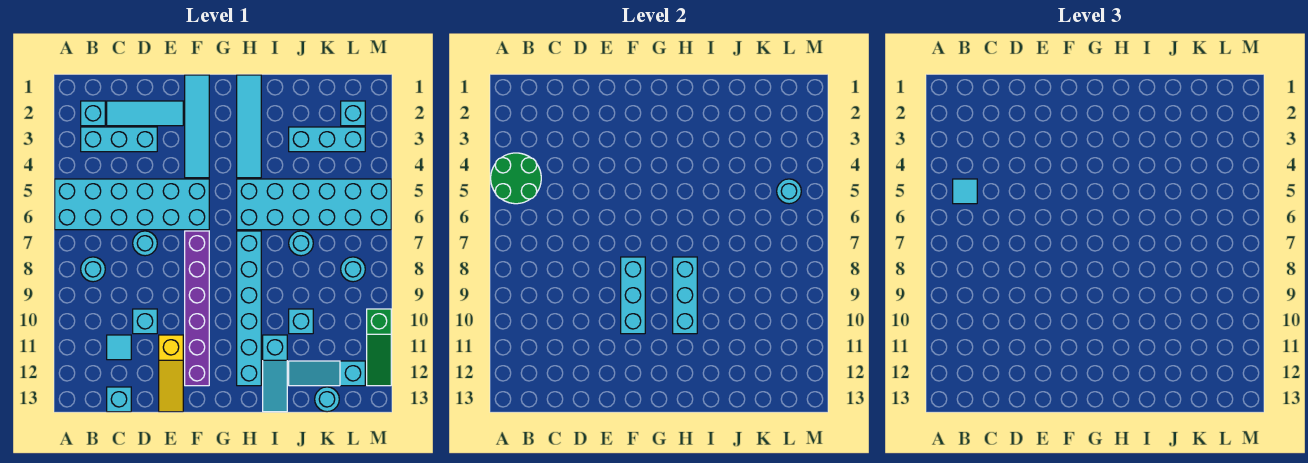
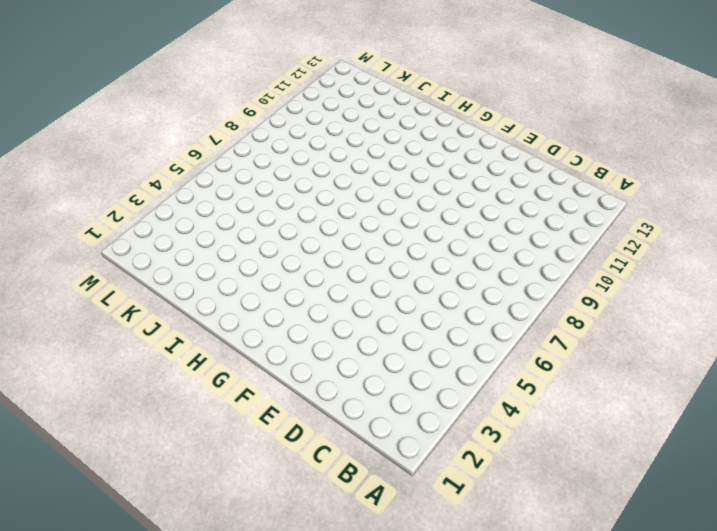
none -> cyan brick A5:F6 level 1
none -> cyan brick B2 level 1
none -> cyan brick B3:D3 level 1

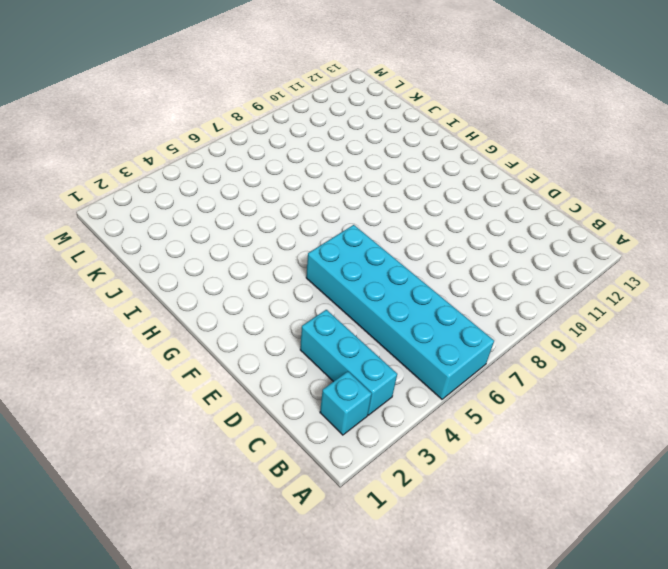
none -> cyan round brick B8 level 1
none -> cyan tile C2:E2 level 1
none -> cyan tile C11 level 1

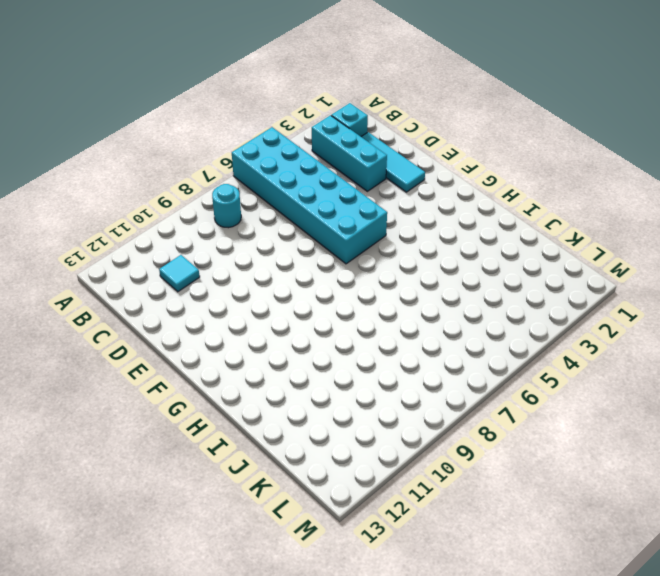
none -> cyan brick C13 level 1
none -> cyan round brick D7 level 1
none -> cyan brick D10 level 1

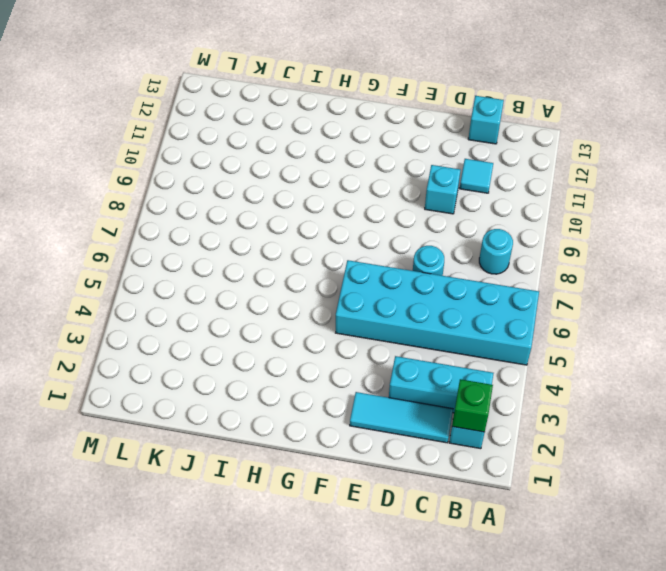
green brick B2 level 2 -> none
none -> yellow slope E11:E13 level 1 top 11
none -> cyan tile F1:F4 level 1
none -> purple brick F7:F12 level 1

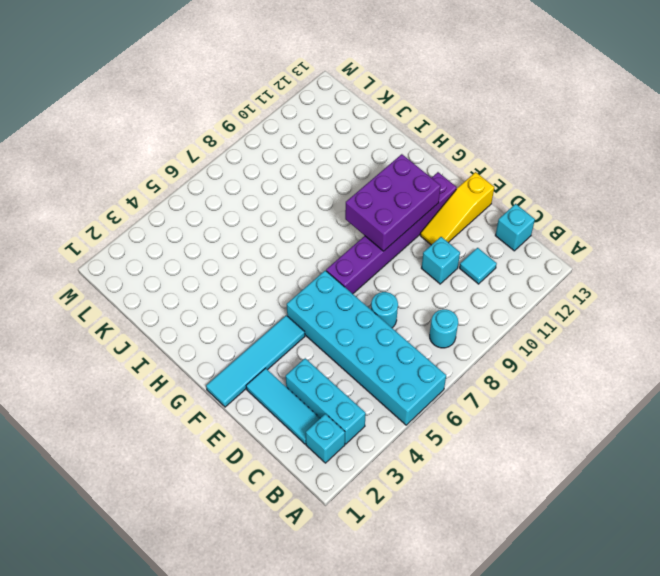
yellow slope E11:E13 level 1 top 13 -> yellow slope E11:E13 level 1 top 11
purple brick F9:G11 level 2 -> cyan brick F8:F10 level 2
none -> cyan tile H1:H4 level 1
none -> cyan brick H5:M6 level 1
none -> cyan brick H7:H12 level 1

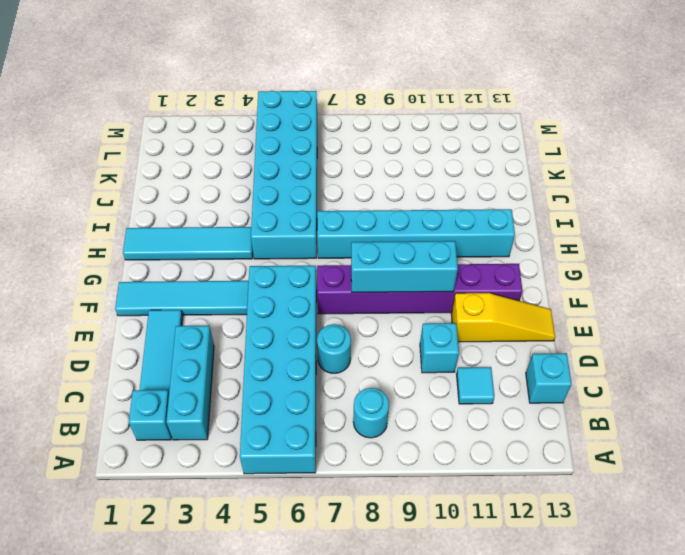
none -> cyan slope I11:I13 level 1 top 11
none -> cyan brick J3:L3 level 1
none -> cyan round brick J7 level 1

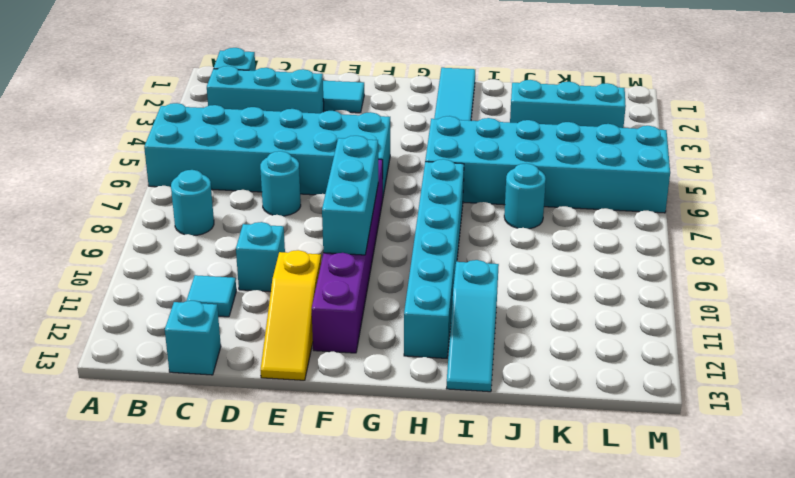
none -> cyan tile F1:F4 level 1
none -> cyan brick J10 level 1
none -> cyan slope J12:L12 level 1 top L

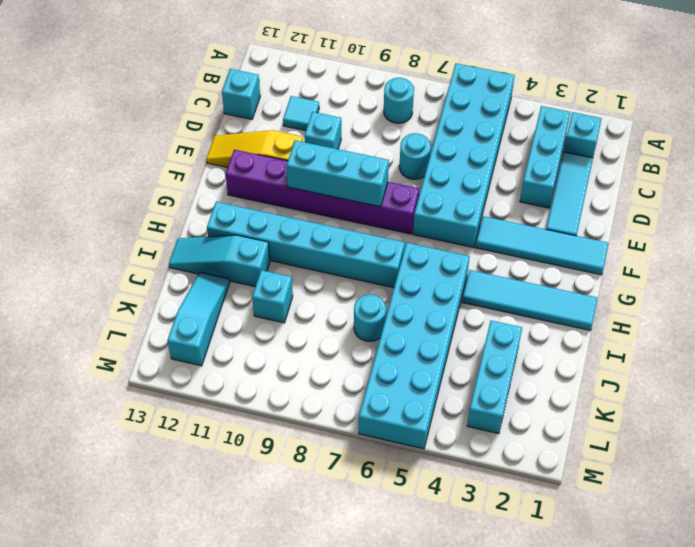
none -> cyan round brick K13 level 1
none -> cyan brick L2 level 1
none -> cyan round brick L8 level 1

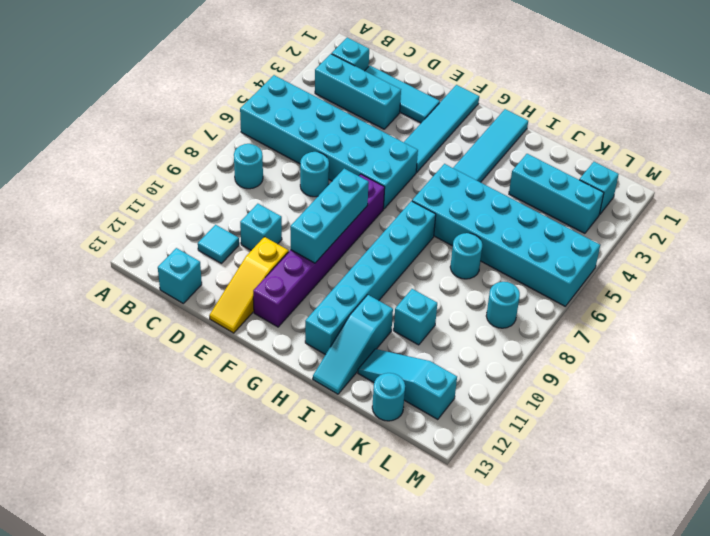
none -> green slope M10:M12 level 1 top 10
none -> green round brick A4:B5 level 2
none -> cyan brick H8:H10 level 2

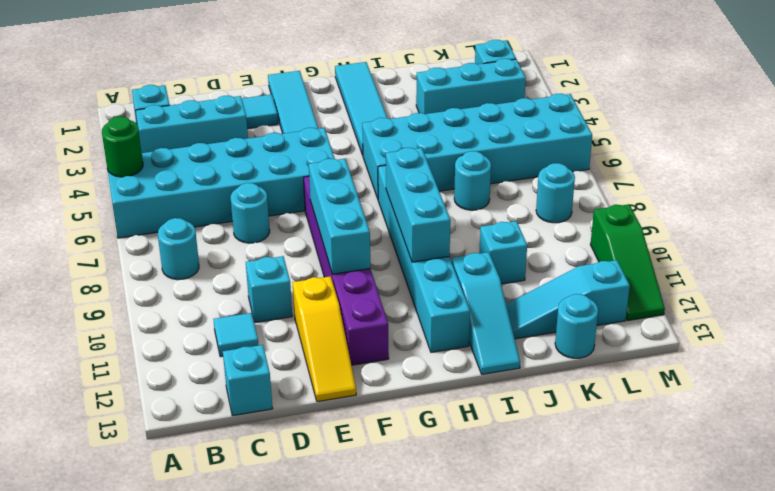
green round brick A5 level 2 -> green round brick A4:B5 level 2
none -> cyan round brick L5 level 2
none -> cyan tile B5 level 3

